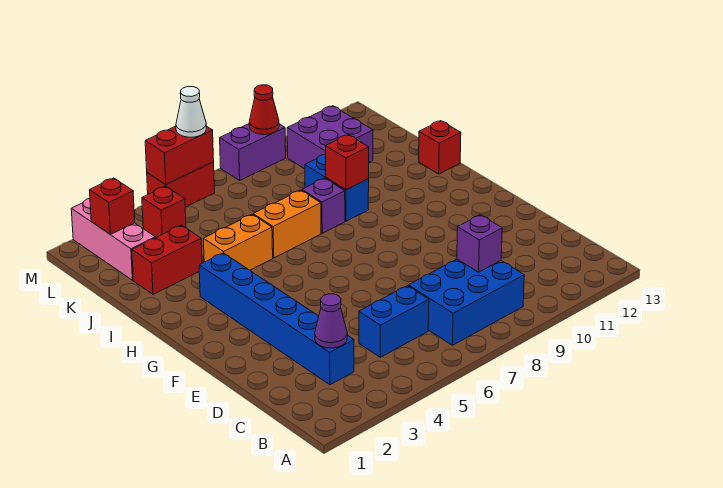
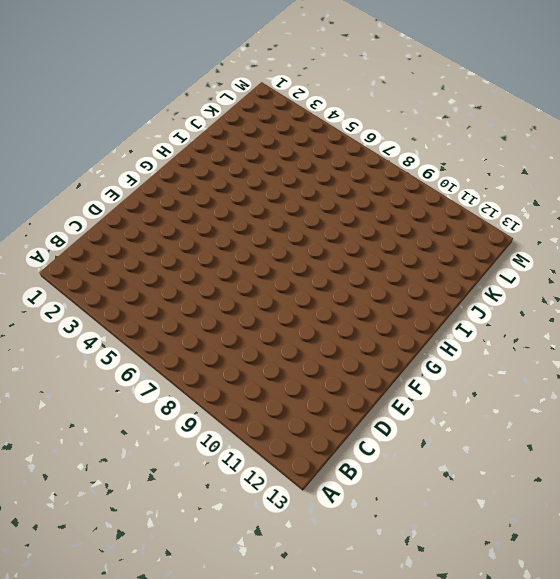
none -> blue brick B7:C9 level 1
none -> blue brick C3:H3 level 1
none -> blue brick C5:C6 level 1

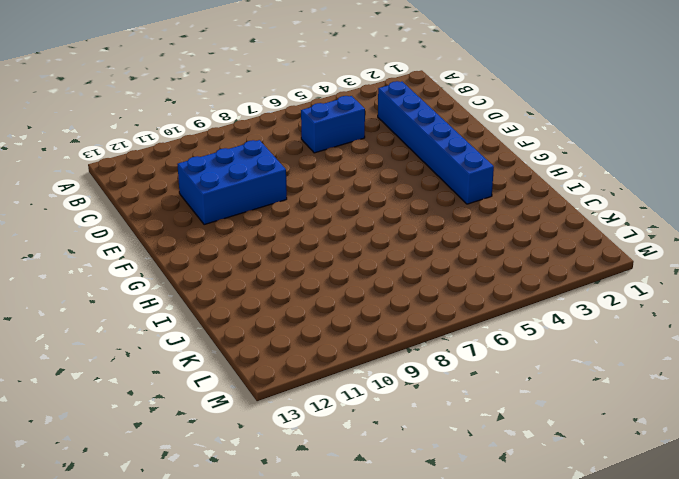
blue brick D9:E11 level 1 -> blue brick B7:C9 level 1
none -> orange brick I4:I5 level 1
none -> orange brick I6:I7 level 1
none -> purple brick I8 level 1

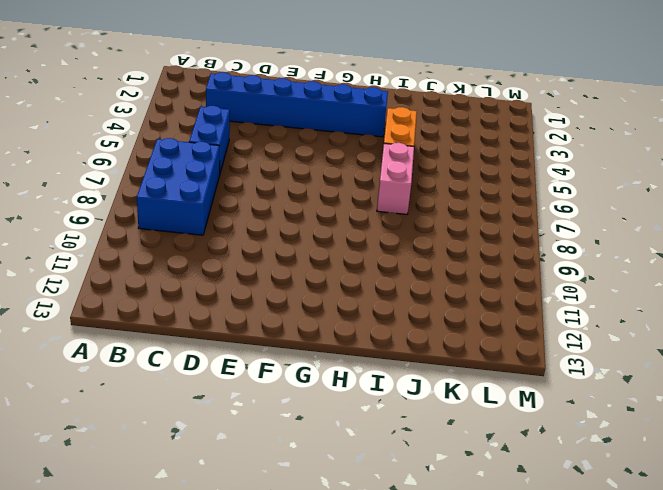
pink brick I6:I7 level 1 -> orange brick I6:I7 level 1
none -> purple brick I8 level 1
none -> blue brick I9:J9 level 1
none -> red brick I13 level 1

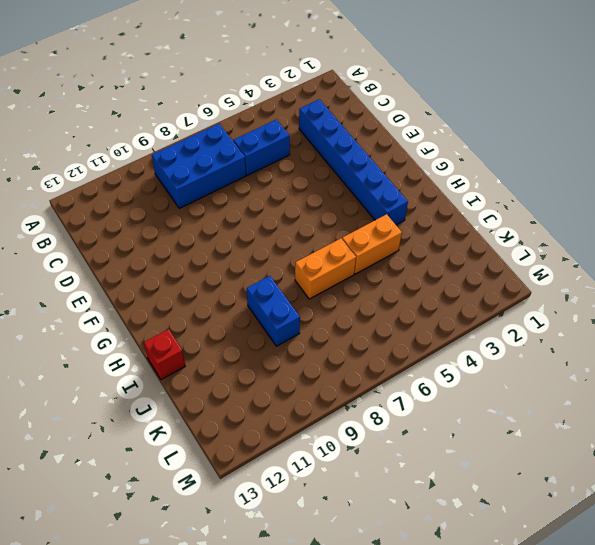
none -> purple brick I8 level 1
none -> red brick J2:J3 level 1
none -> pink brick K2:M2 level 1

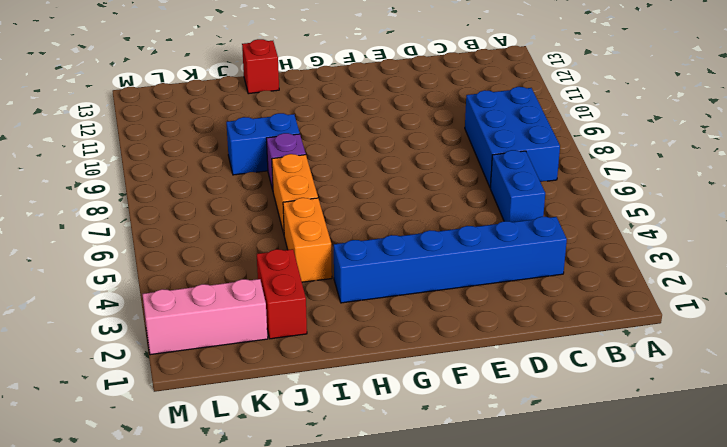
none -> purple brick K10:L11 level 1
none -> red brick L4 level 1
none -> red brick M5:M6 level 1

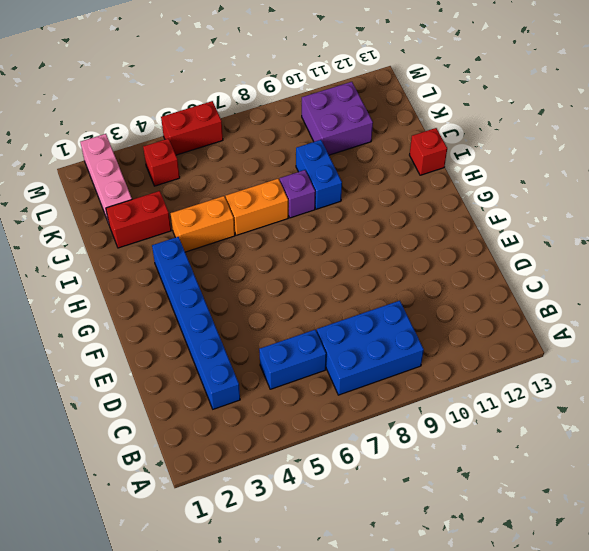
none -> purple brick M8:M9 level 1
none -> purple cone C3 level 2
none -> purple brick C9 level 2

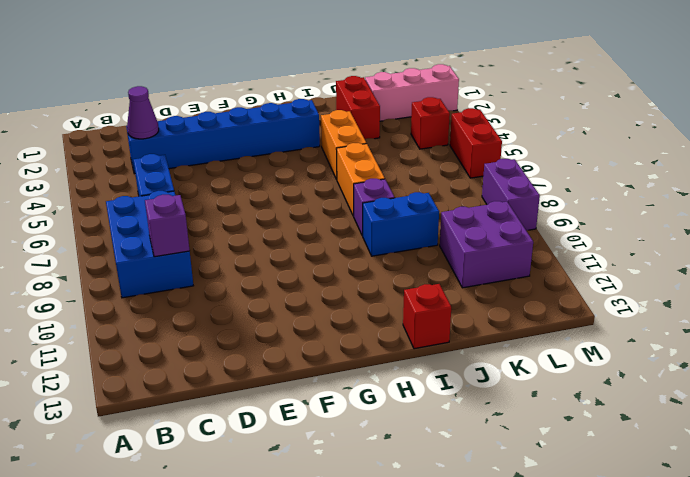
none -> red brick I9 level 2
none -> red brick L2 level 2
none -> red brick M5:M6 level 2

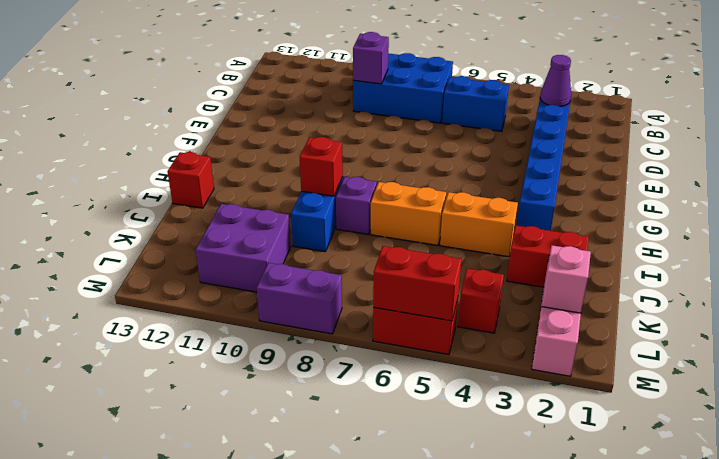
pink brick L2 level 2 -> red brick L2 level 2
none -> red cone M9 level 2
none -> white cone M6 level 3

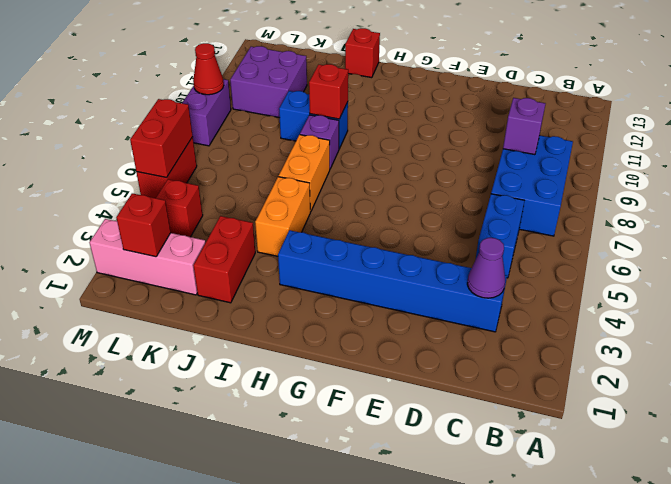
none -> white cone M6 level 3

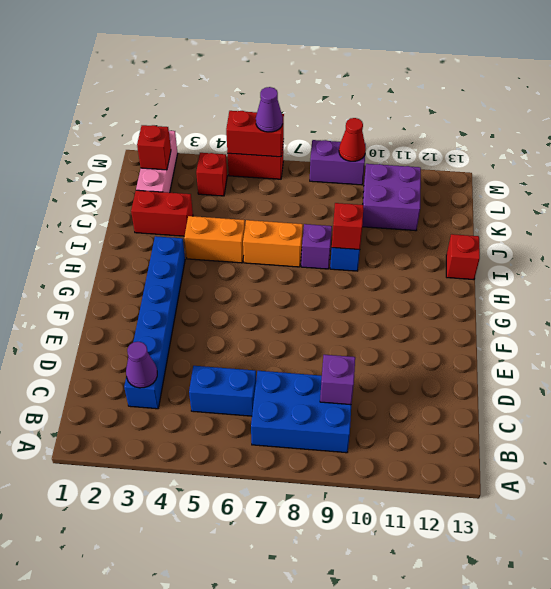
purple cone M6 level 3 -> white cone M6 level 3

